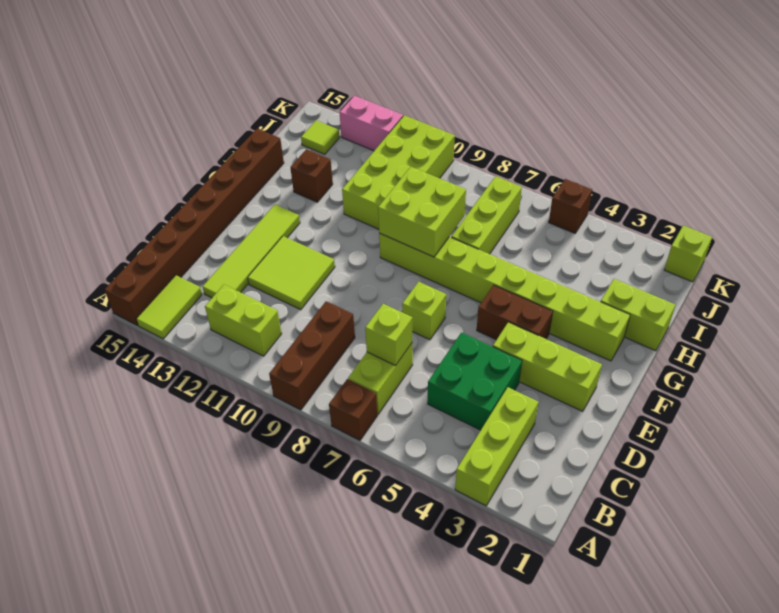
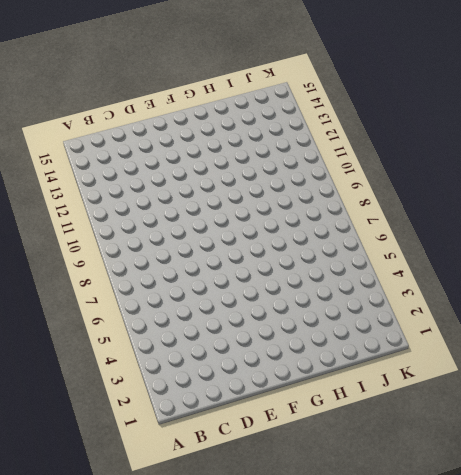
none -> lime brick A3:C3 level 1
none -> brown brick A7 level 1
none -> brown brick A9:C9 level 1

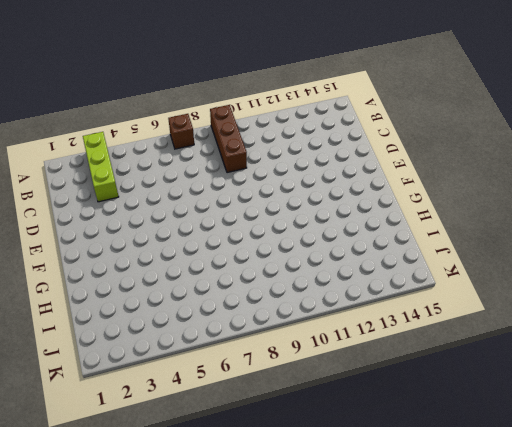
none -> lime tile A14:B14 level 1
none -> brown brick A15:H15 level 1
none -> lime brick B7:C7 level 1

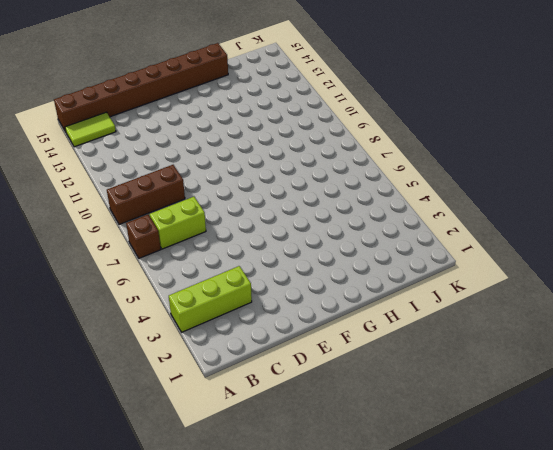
none -> lime brick B11:B12 level 1
none -> green brick C4:D5 level 1
none -> lime tile C13:F13 level 1

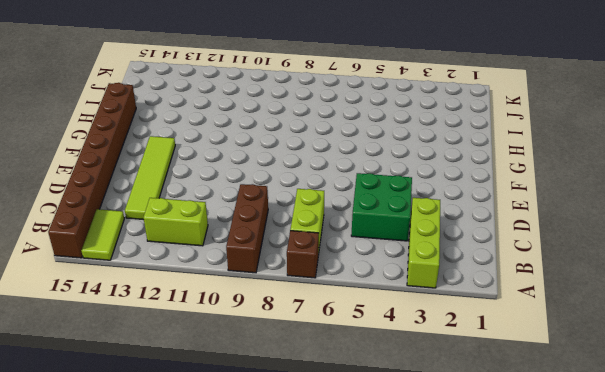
none -> lime tile D11:E12 level 1
none -> lime brick E2:E4 level 1
none -> lime brick E7 level 1

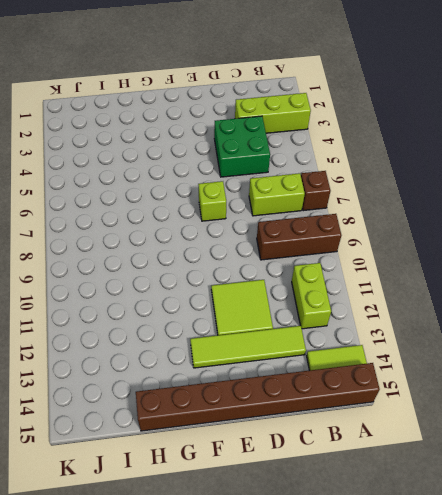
none -> lime brick E2:E4 level 1
none -> brown brick F4:F5 level 1
none -> lime brick G2:G9 level 1

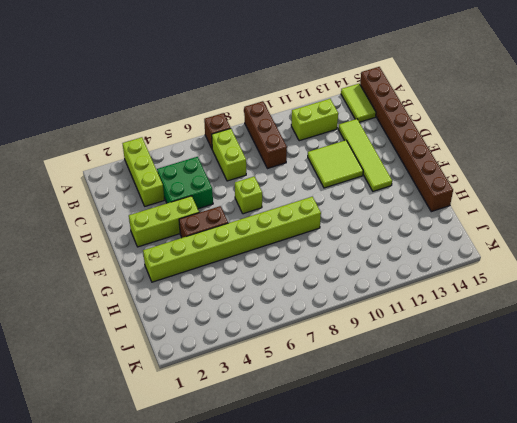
none -> lime brick H1:H2 level 1
none -> lime brick H7:J7 level 1
none -> lime brick H10:K11 level 1

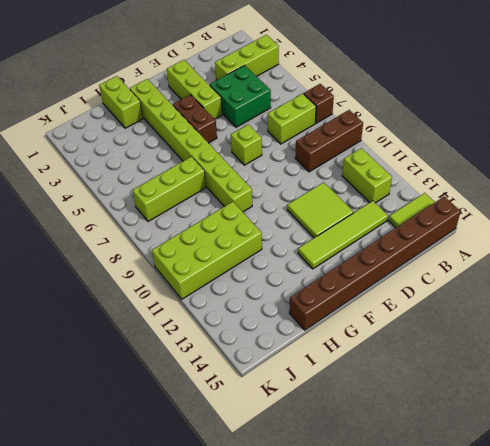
none -> brown brick H13 level 1
none -> lime tile J14 level 1
none -> lime brick K1 level 1

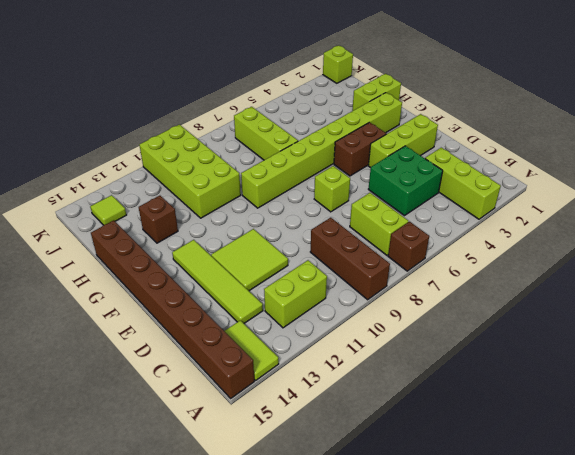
none -> brown brick K5 level 1
none -> pink brick K12:K13 level 1
none -> lime brick C7 level 2

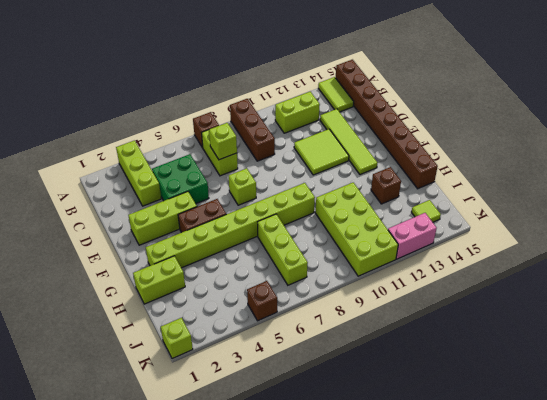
none -> lime brick G8:H9 level 2

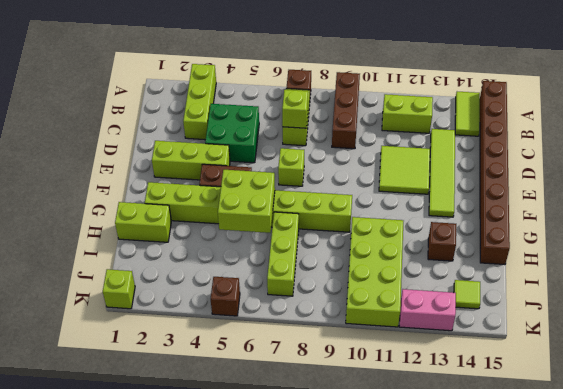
lime brick G5:H6 level 2 -> lime brick G8:H9 level 2

